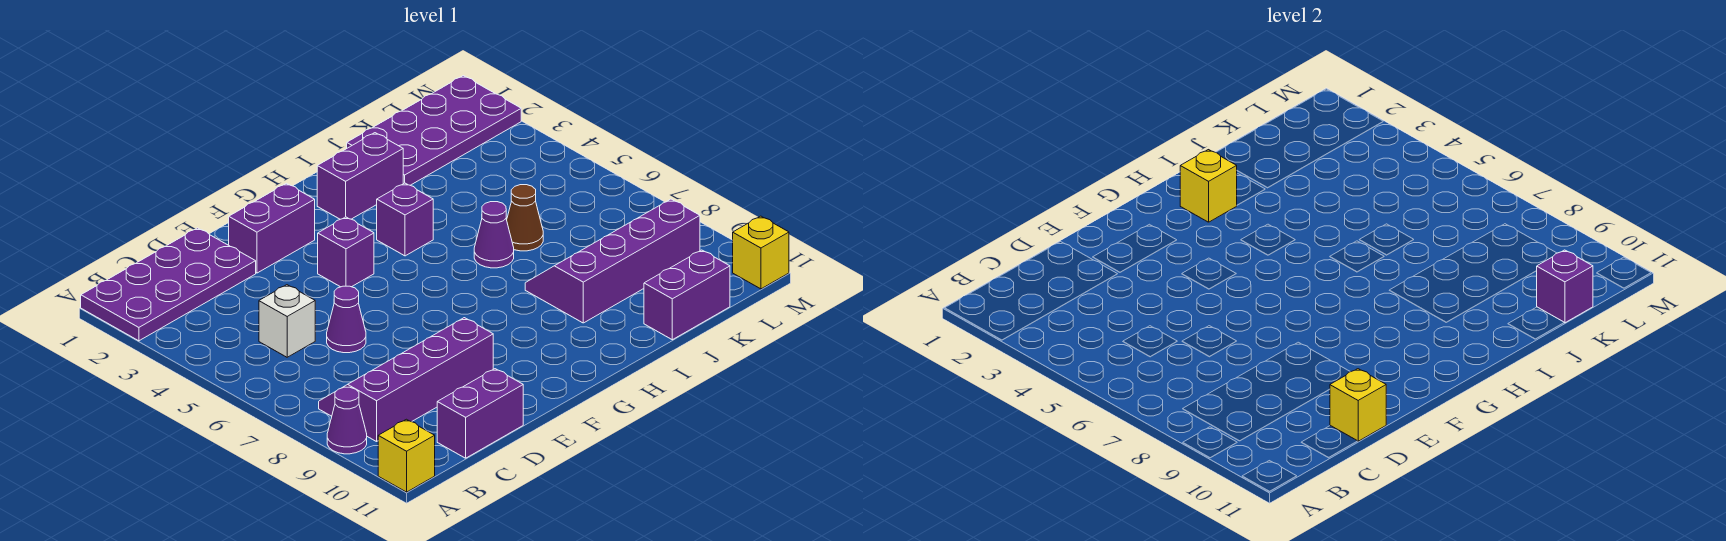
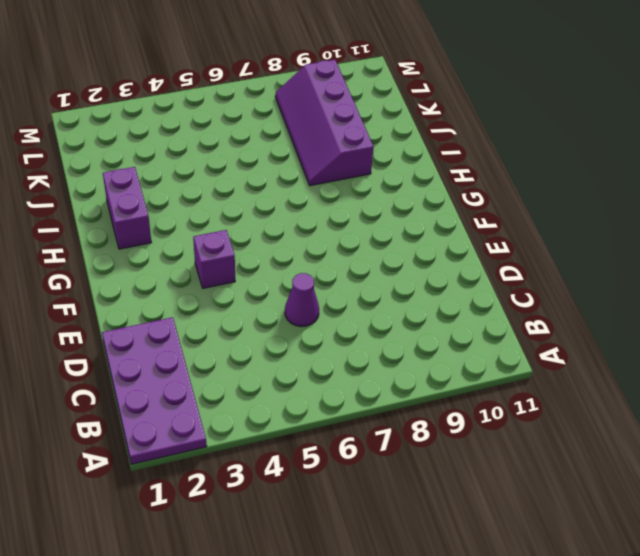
none -> purple cone A9 level 1
none -> yellow brick A11 level 1
none -> purple slope B8:E9 level 1 top 9

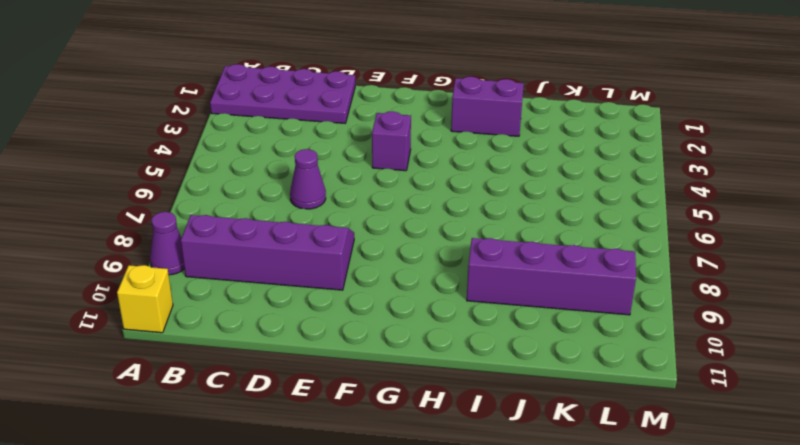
none -> white brick C5 level 1
none -> purple brick C11:D11 level 1
none -> purple brick E2:F2 level 1

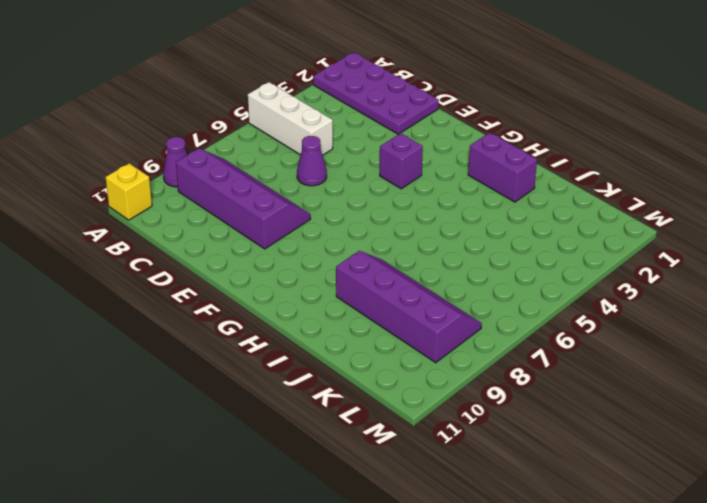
white brick A5:C5 level 1 -> white brick C5 level 1
none -> purple brick C11:D11 level 1
none -> purple brick E2:F2 level 1
none -> purple brick H4 level 1

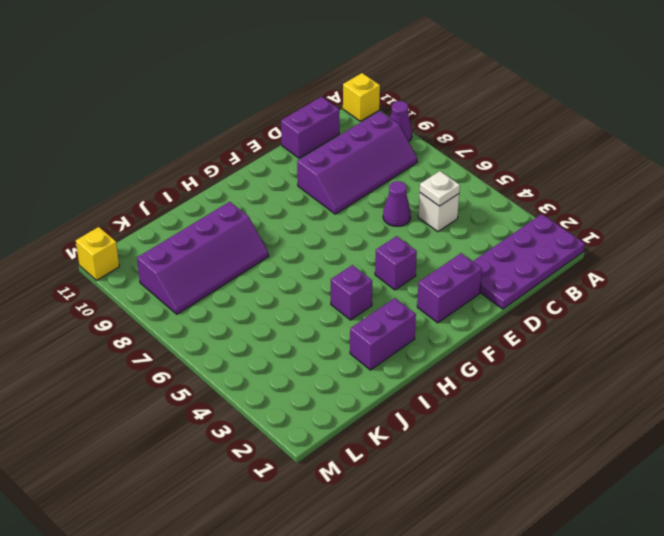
white plate C5 level 2 -> none
none -> purple cone I6 level 1
none -> purple plate J1:M2 level 1
none -> brown cone J6 level 1

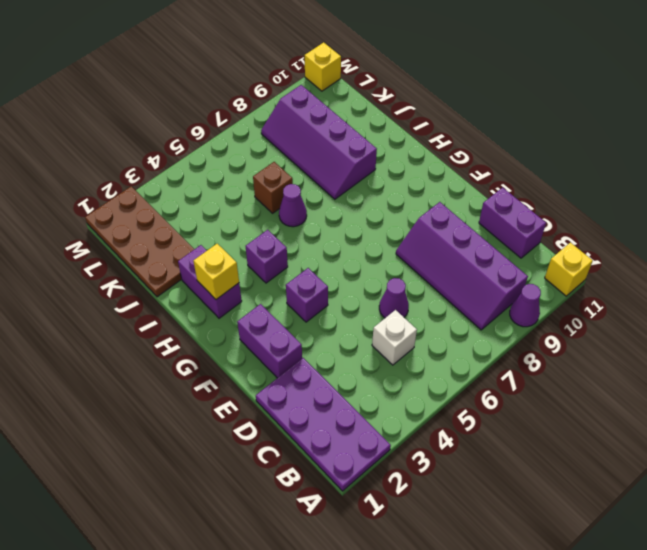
brown plate J1:M2 level 1 -> purple plate J1:M2 level 1
brown brick J6 level 1 -> brown cone J6 level 1
none -> purple brick J11:K11 level 1
none -> yellow brick D11 level 2
none -> purple brick K11 level 2

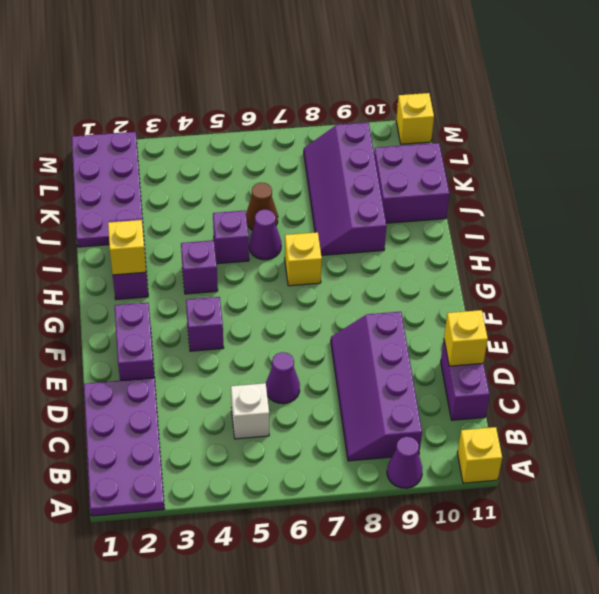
yellow brick H7 level 1 -> none
purple brick I5 level 1 -> purple brick K11 level 2
purple brick J10:K11 level 1 -> purple brick J11:K11 level 1

